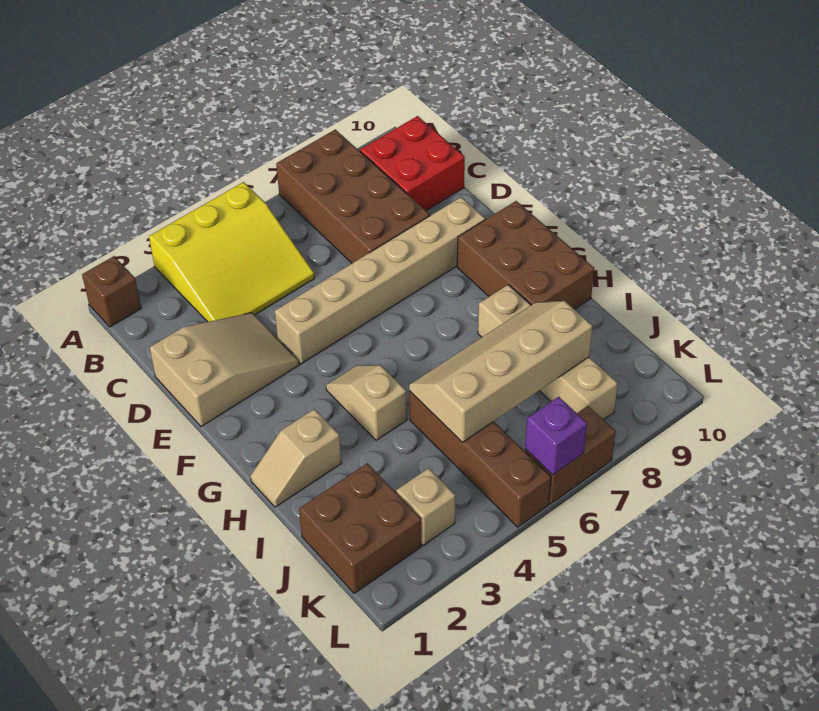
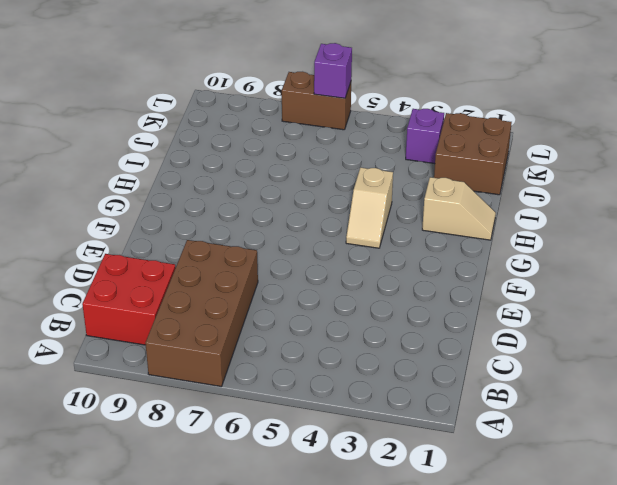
purple brick K3 level 1 -> tan brick K3 level 1
none -> brown brick A1 level 1
none -> yellow slope A3:C5 level 1 top A
none -> tan slope D1:E3 level 1 top 1

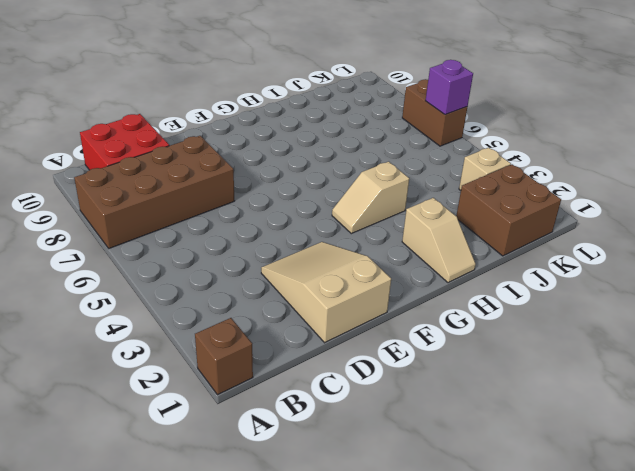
none -> yellow slope A3:C5 level 1 top A
none -> tan brick E4:E9 level 1
none -> brown brick F9:H10 level 1

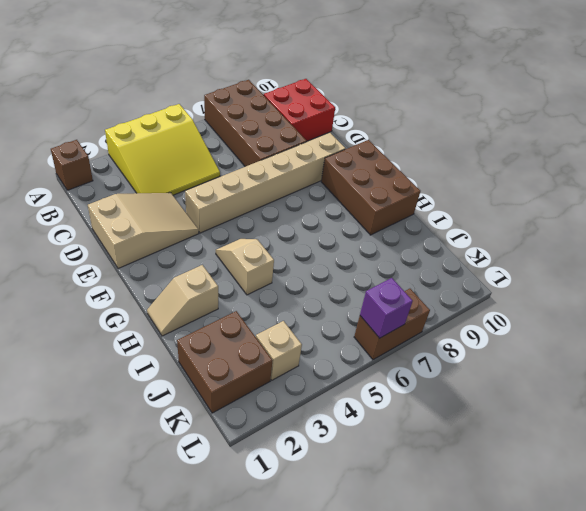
none -> tan brick H8:K8 level 1
none -> brown brick I5:L5 level 1
none -> tan slope I5:J8 level 2 top J

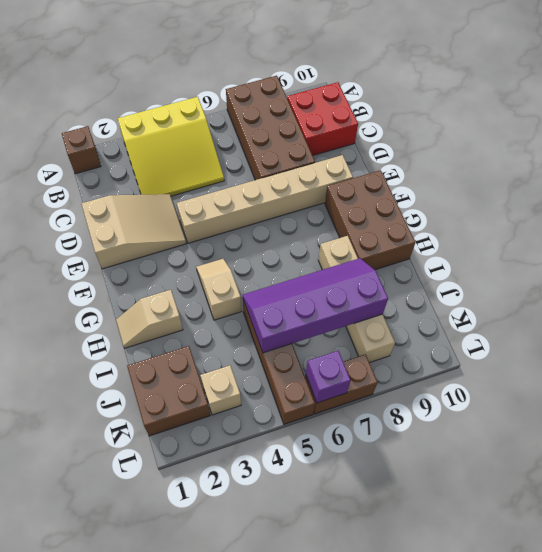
purple slope I5:J8 level 2 top J -> tan slope I5:J8 level 2 top J

